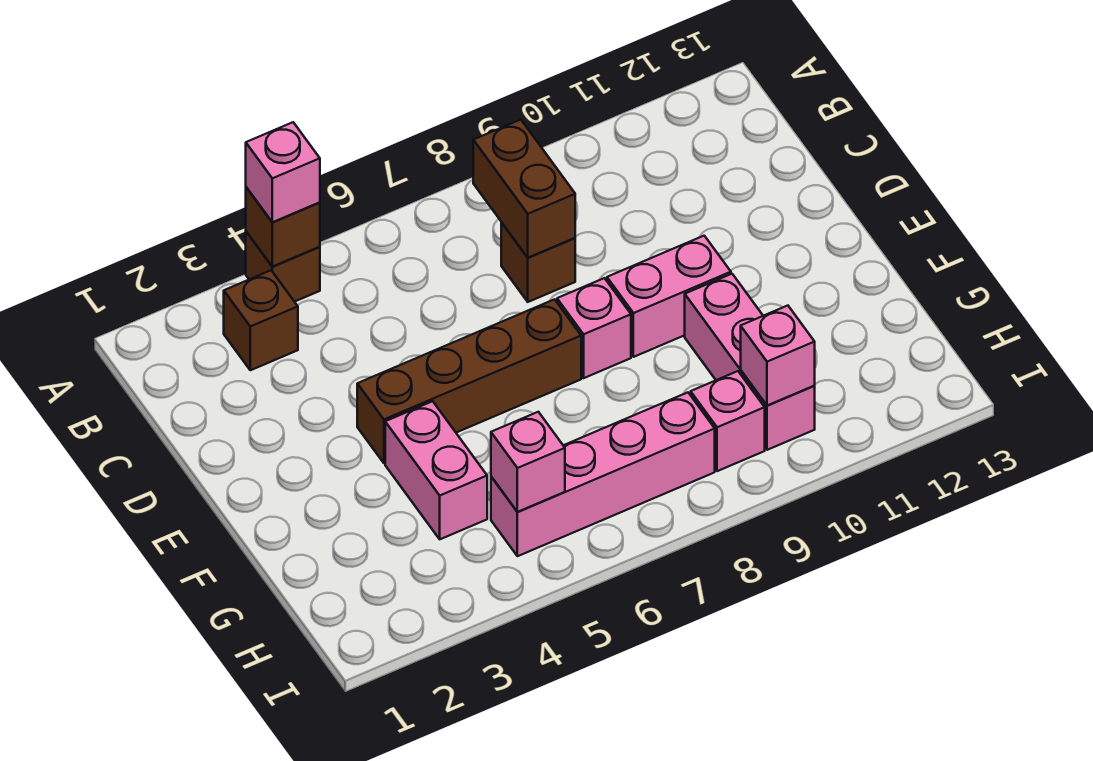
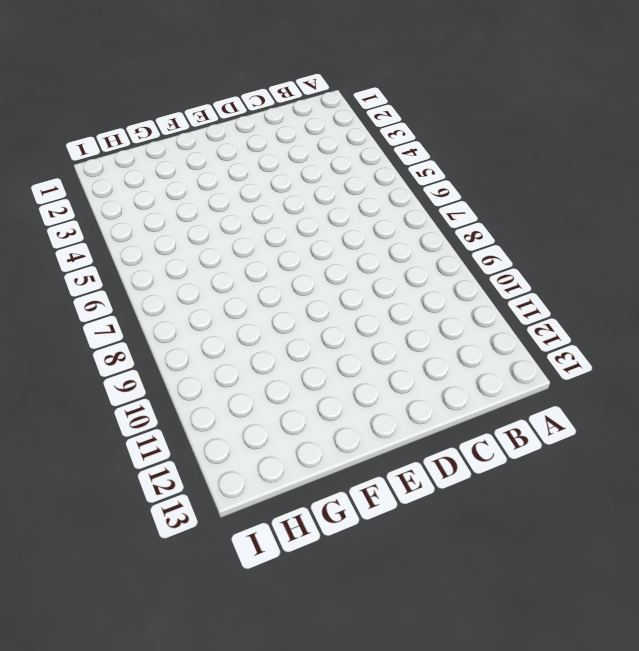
none -> brown brick A4 level 1
none -> brown brick B3 level 1
none -> brown brick C8 level 1

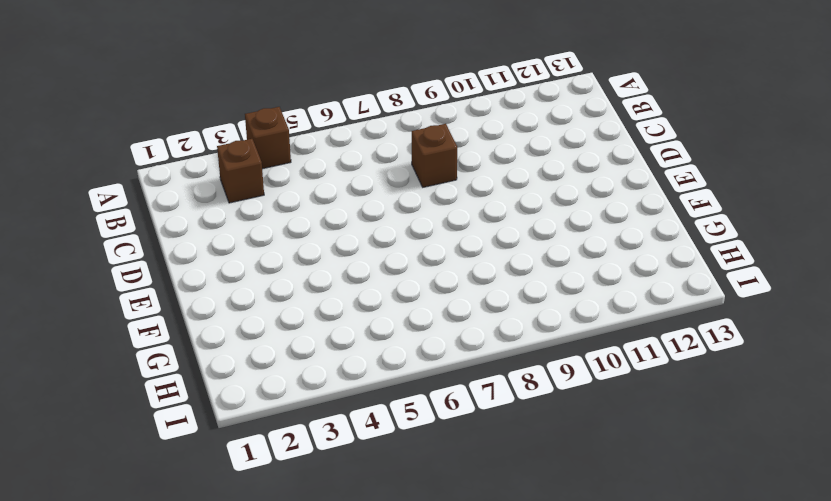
none -> brown brick E4:E7 level 1
none -> pink brick E8 level 1
none -> pink brick E9:E10 level 1

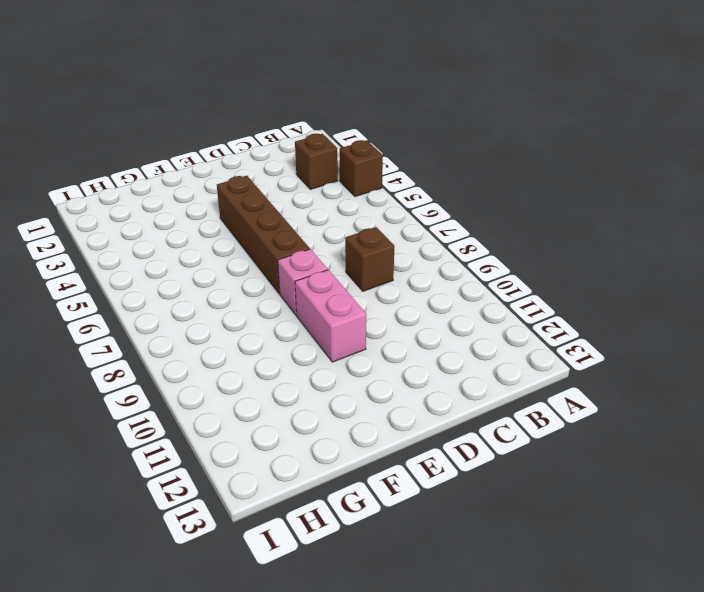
none -> pink brick F4:G4 level 1
none -> pink brick F10:H10 level 1
none -> pink brick H5:H8 level 1

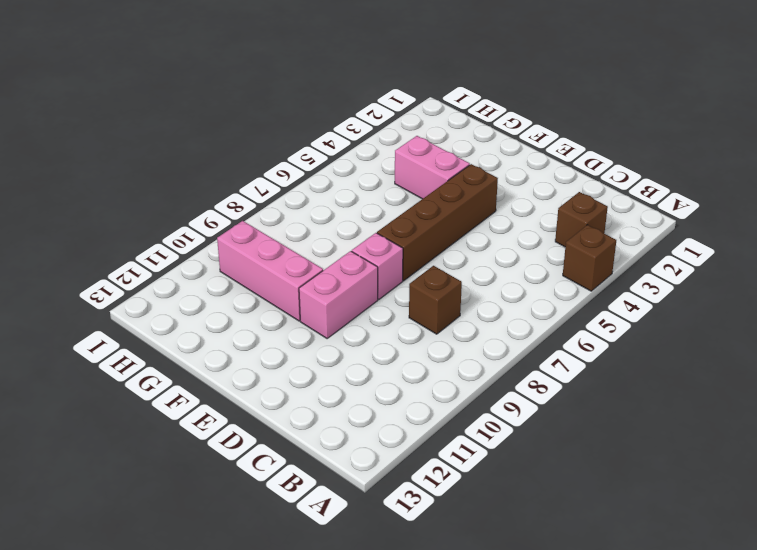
none -> pink brick H5:H8 level 1
none -> pink brick H9 level 1
none -> brown brick A4 level 2

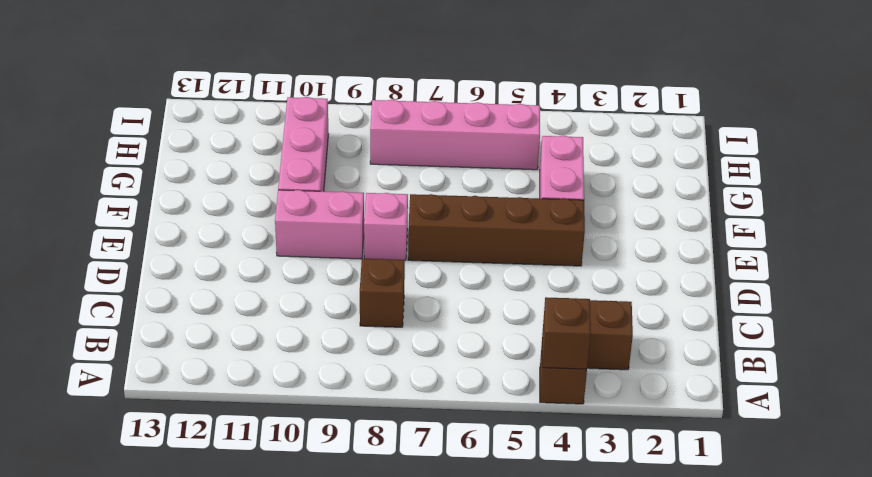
none -> pink brick H9 level 1
none -> brown brick B8:C8 level 2
none -> pink brick H5 level 2

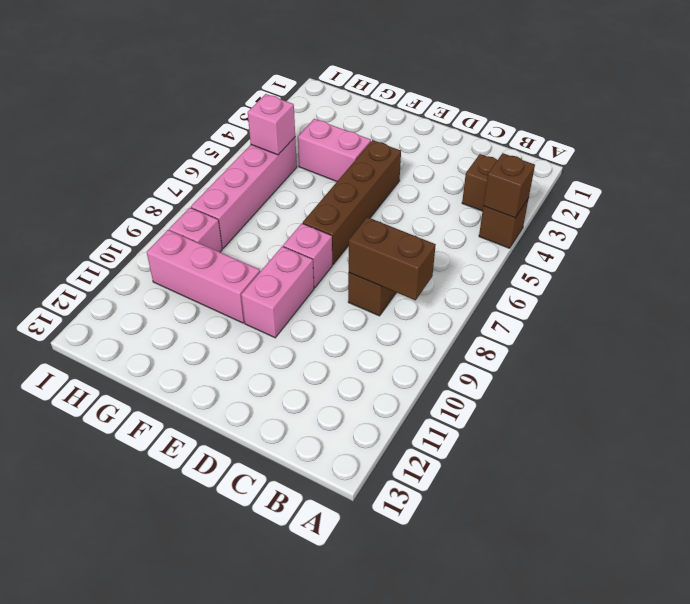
none -> pink brick H10 level 2
none -> pink brick A4 level 3

